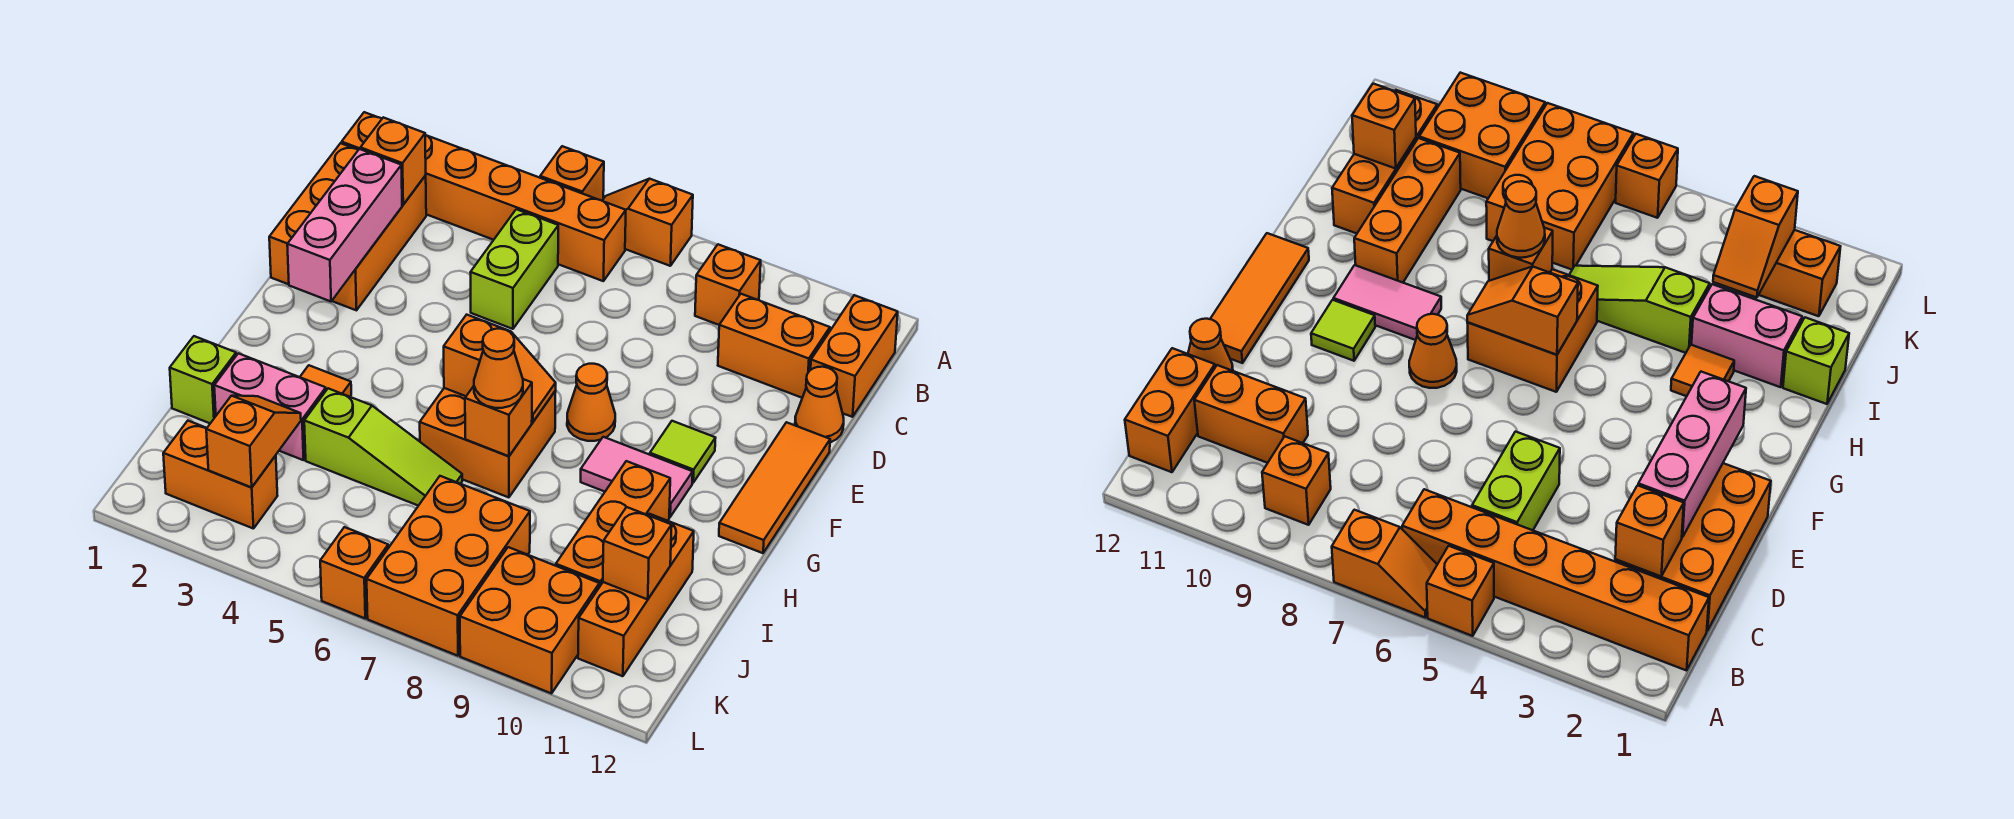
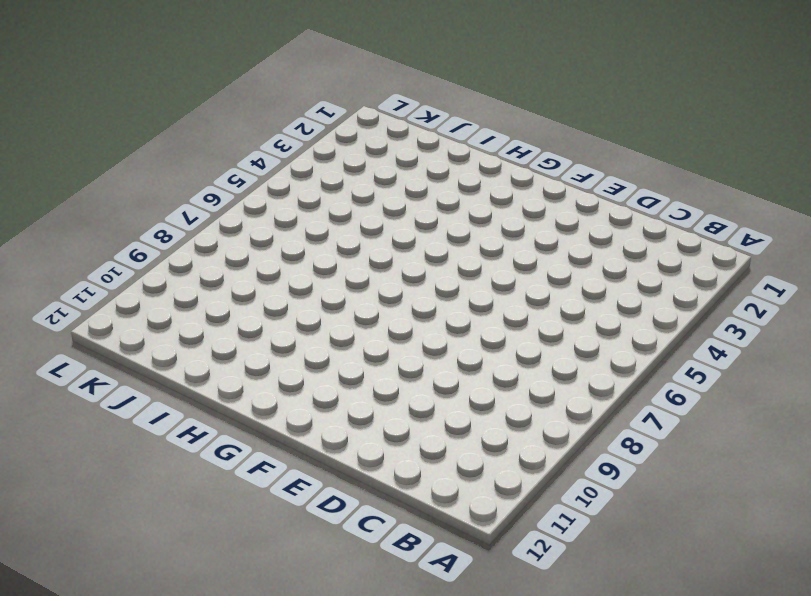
none -> orange brick A5 level 1
none -> orange slope A6:A7 level 1 top 7
none -> orange brick B1:B6 level 1
none -> orange brick B9 level 1

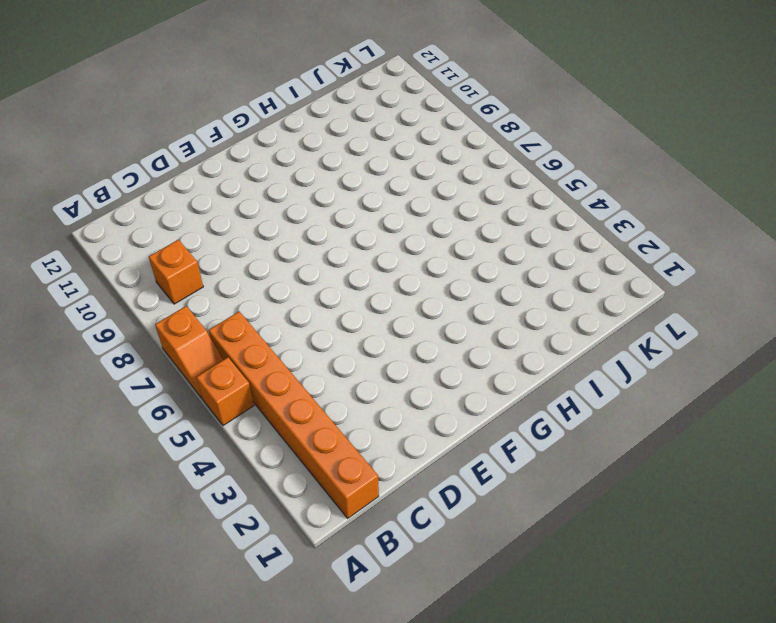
none -> orange brick B12:C12 level 1
none -> orange brick C1:E2 level 1
none -> lime brick C5:D5 level 1
none -> orange brick C10:C11 level 1

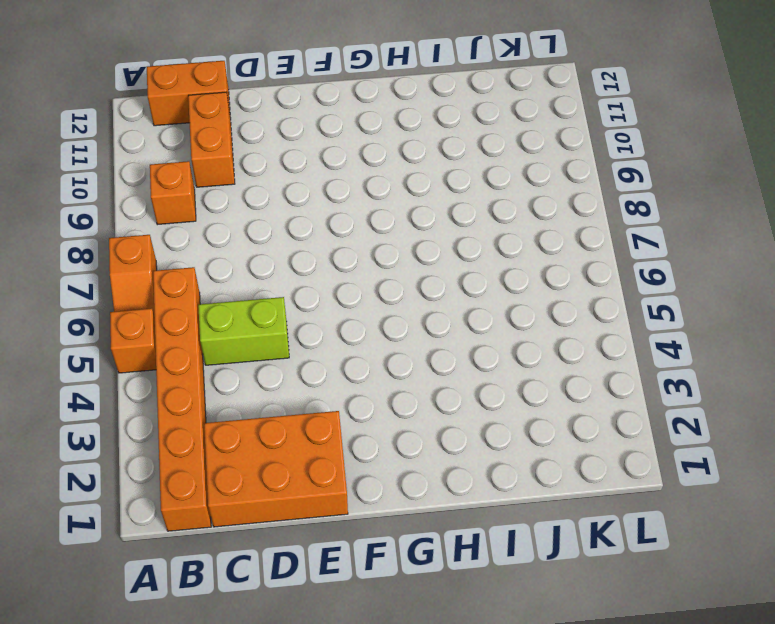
none -> orange cone D12 level 1
none -> orange tile E12:G12 level 1
none -> orange cone F8 level 1
none -> lime tile F10 level 1

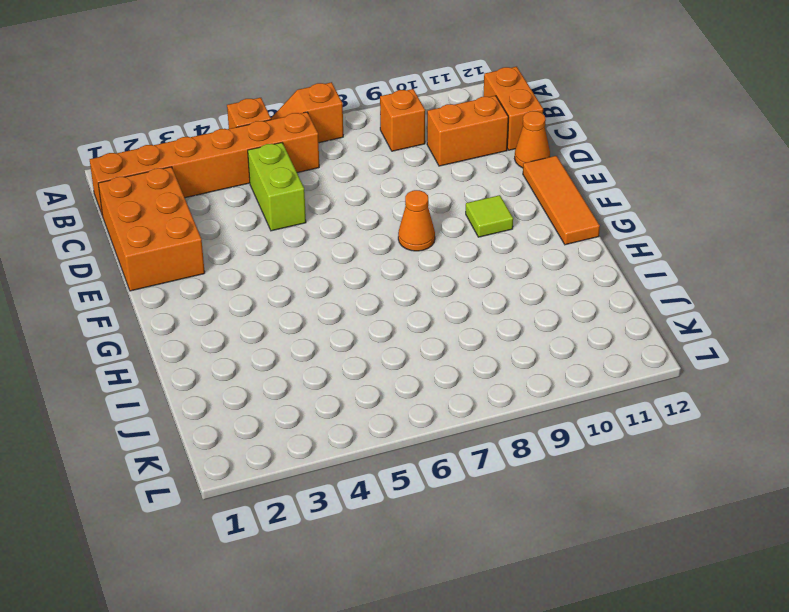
none -> orange brick G6:H7 level 1
none -> pink tile G9:G10 level 1
none -> orange tile H3 level 1
none -> orange brick H10:J10 level 1

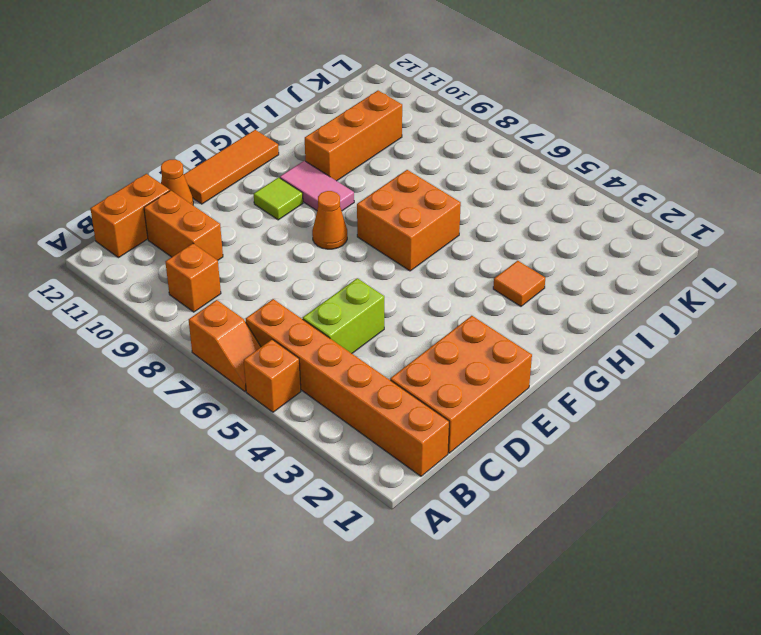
none -> lime brick I1 level 1
none -> pink brick I2:I3 level 1
none -> lime slope I4:I6 level 1 top 4
none -> orange brick I11:K11 level 1

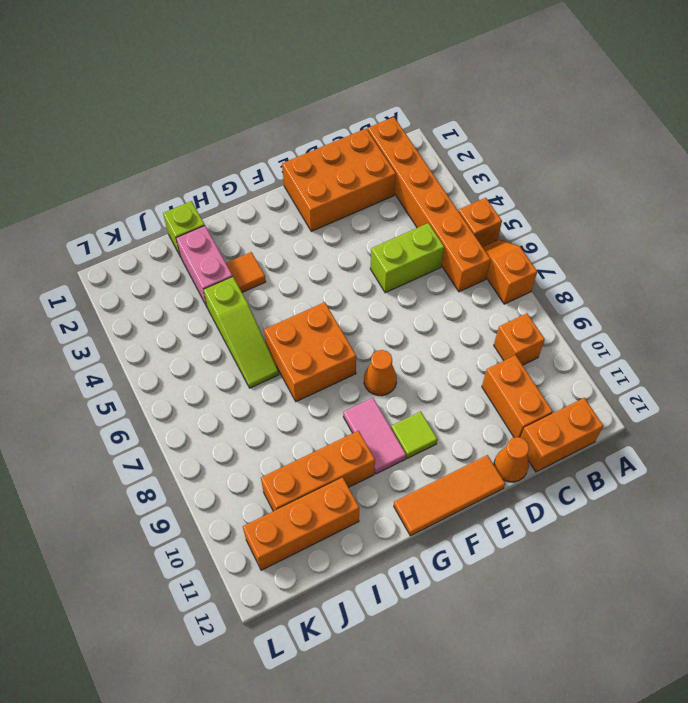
none -> orange brick J7:L8 level 1
none -> orange brick K2:K3 level 1
none -> orange brick K9:L10 level 1
none -> orange brick L6 level 1

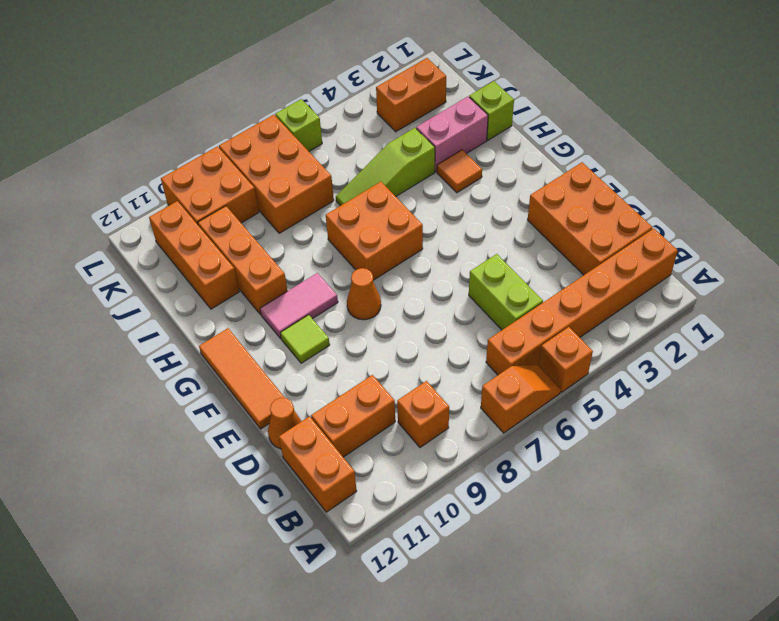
lime brick L6 level 1 -> orange brick L6 level 1
none -> orange brick C2 level 2
none -> pink brick D2:F2 level 2
none -> orange slope G6:G7 level 2 top 6
none -> orange brick H7 level 2

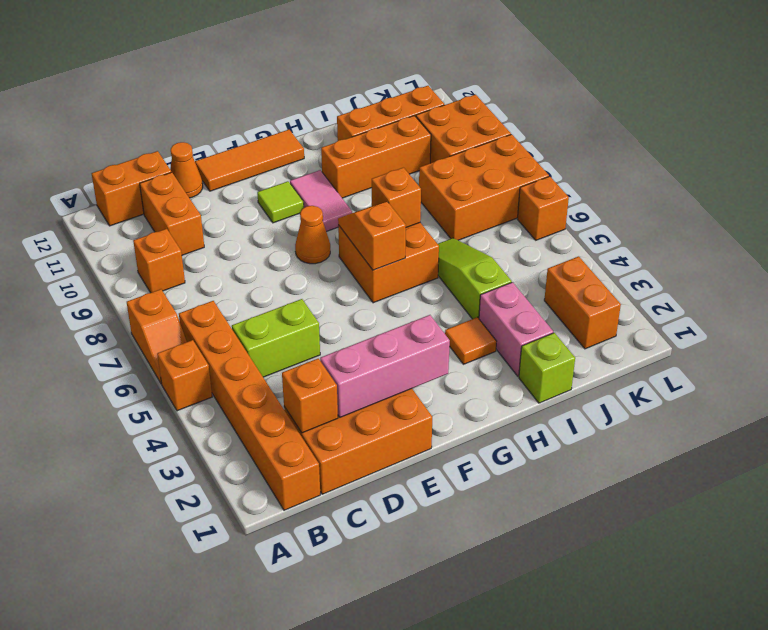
none -> orange slope J3:K3 level 2 top K
none -> orange brick J11 level 2
none -> orange cone H7 level 3

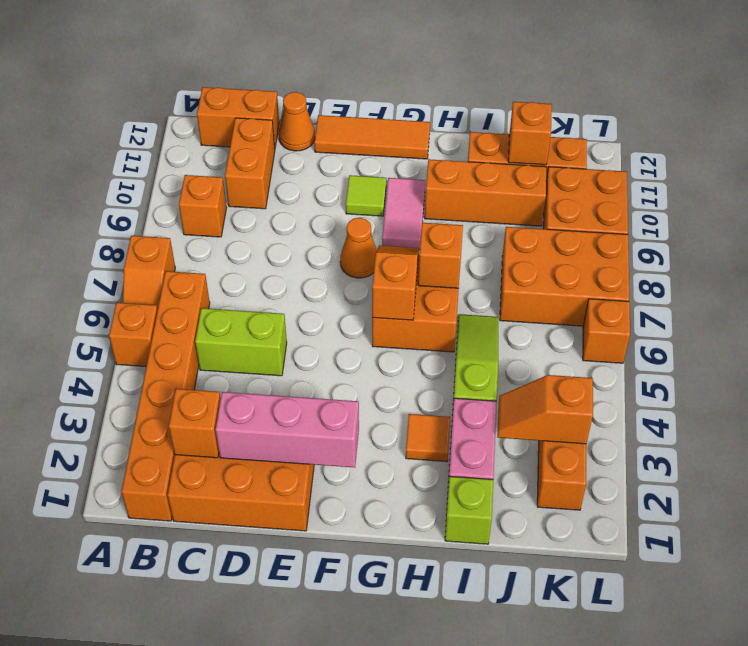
none -> orange cone H7 level 3

